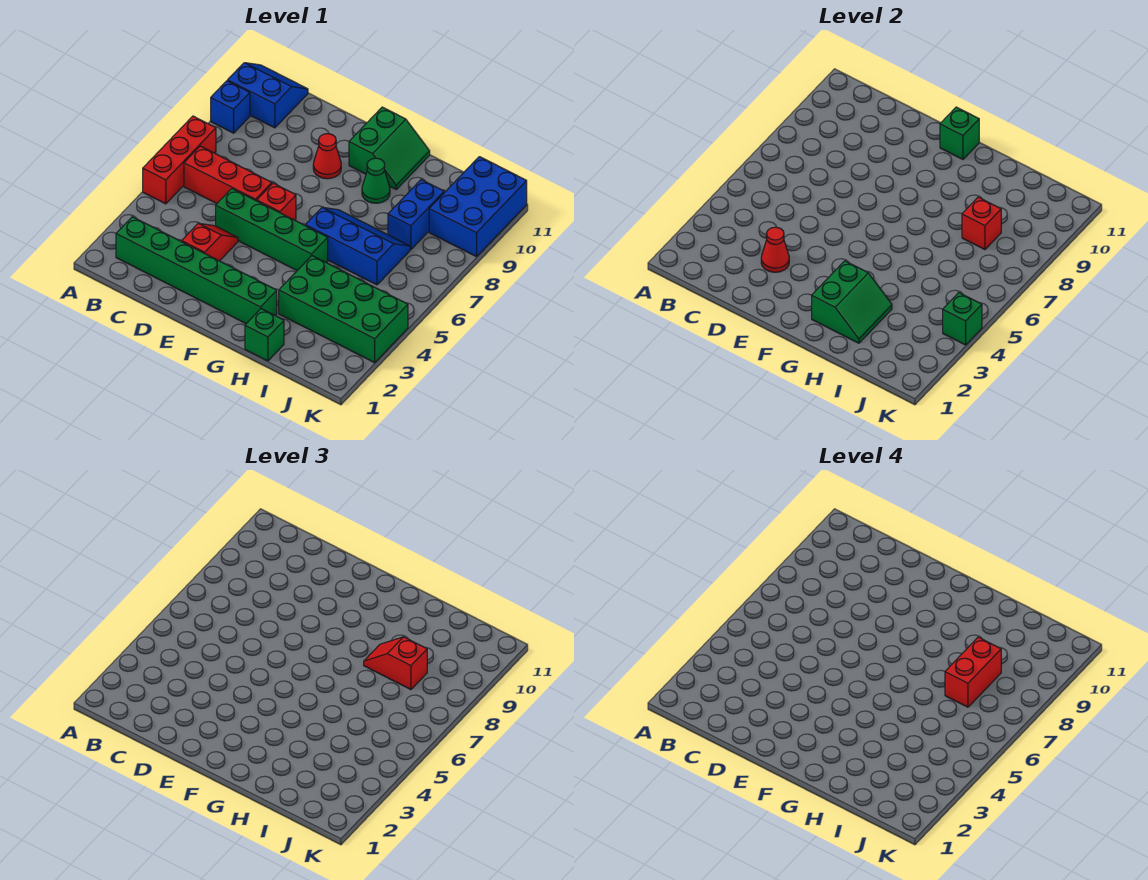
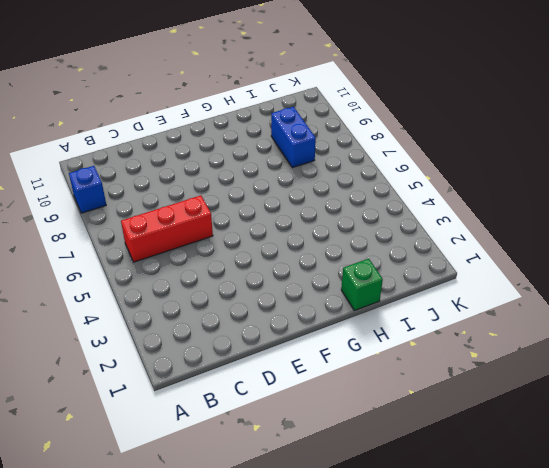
none -> red brick A5:A7 level 1
none -> blue slope A10:B11 level 1 top 10
none -> green brick B2:G2 level 1

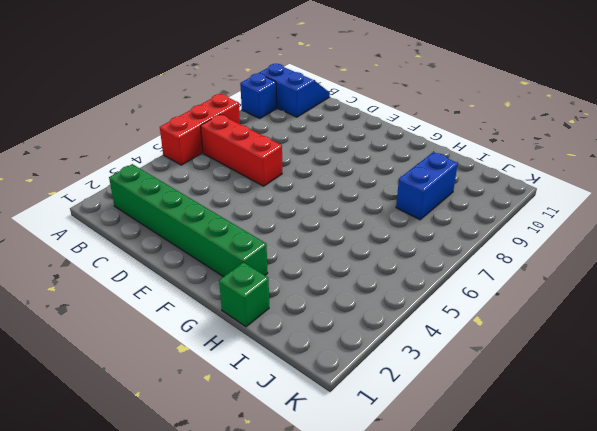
none -> red slope D3:D4 level 1 top 3
none -> green brick D5:G5 level 1
none -> red brick E6 level 1

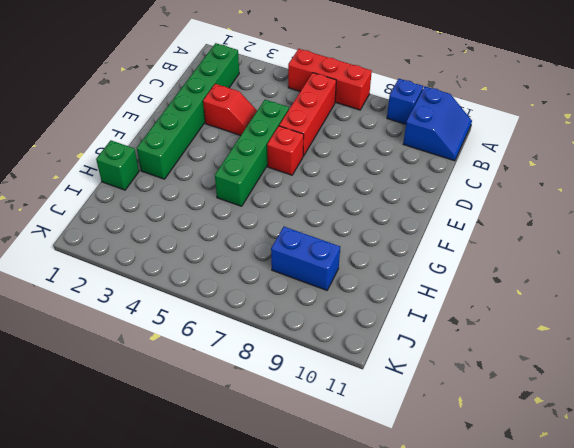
none -> red cone E9 level 1
none -> green slope F10:G11 level 1 top F
none -> blue slope G6:I7 level 1 top 6

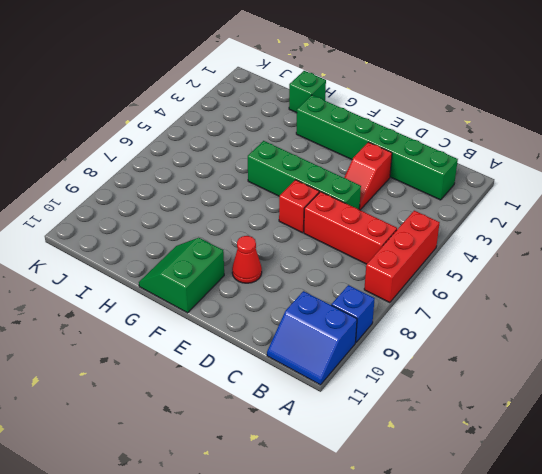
none -> blue slope G6:I7 level 1 top 6
none -> green cone G9 level 1
none -> green brick H3:K4 level 1

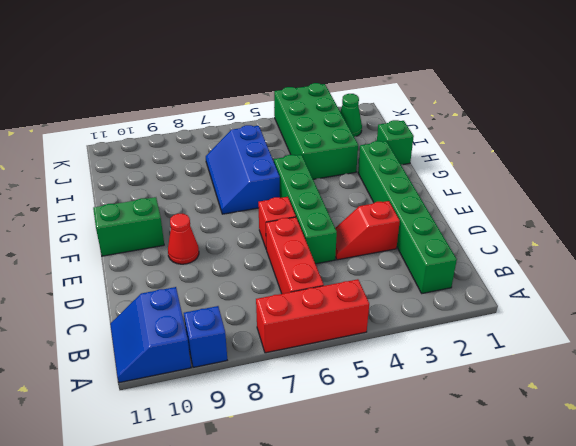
green cone J2 level 1 -> green cone G9 level 1
none -> blue brick I8:I9 level 1
none -> blue brick J9:K11 level 1
none -> red cone D3 level 2

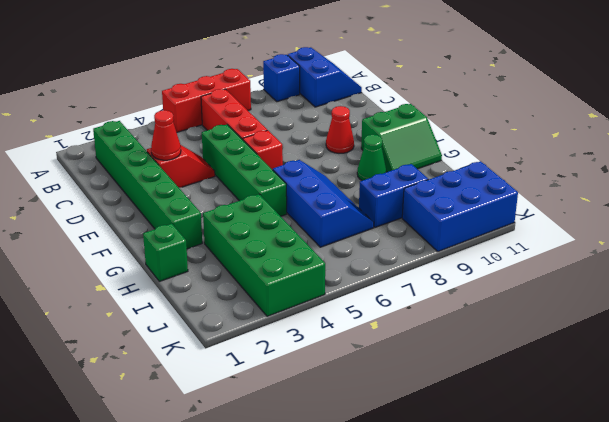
none -> green brick F11 level 2
none -> green slope G2:H3 level 2 top G
none -> red brick I8 level 2

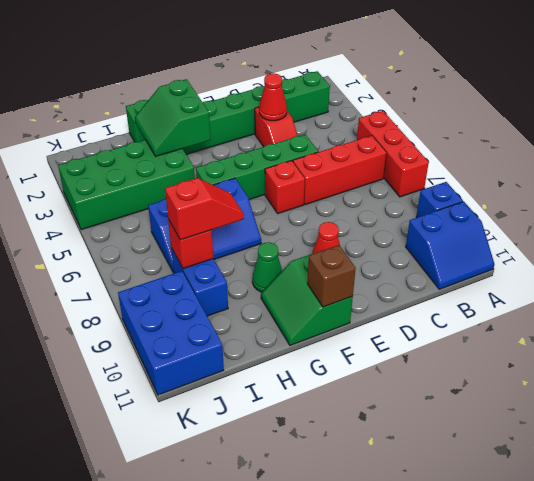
brown brick F11 level 2 -> green brick F11 level 2
none -> green brick K4 level 2
none -> red brick I7:I8 level 4

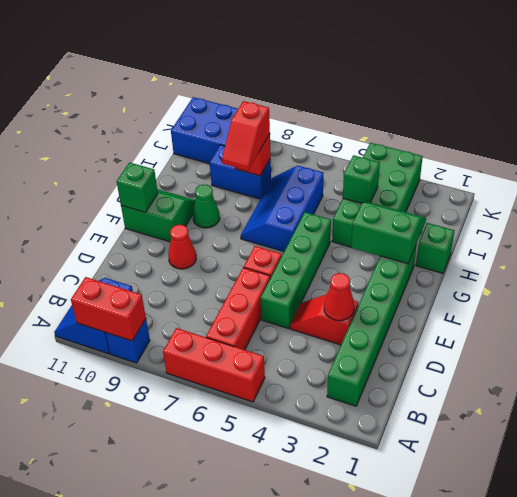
red brick A9:A10 level 2 -> red brick I7:I8 level 4
green brick I4 level 2 -> green brick K4 level 2

